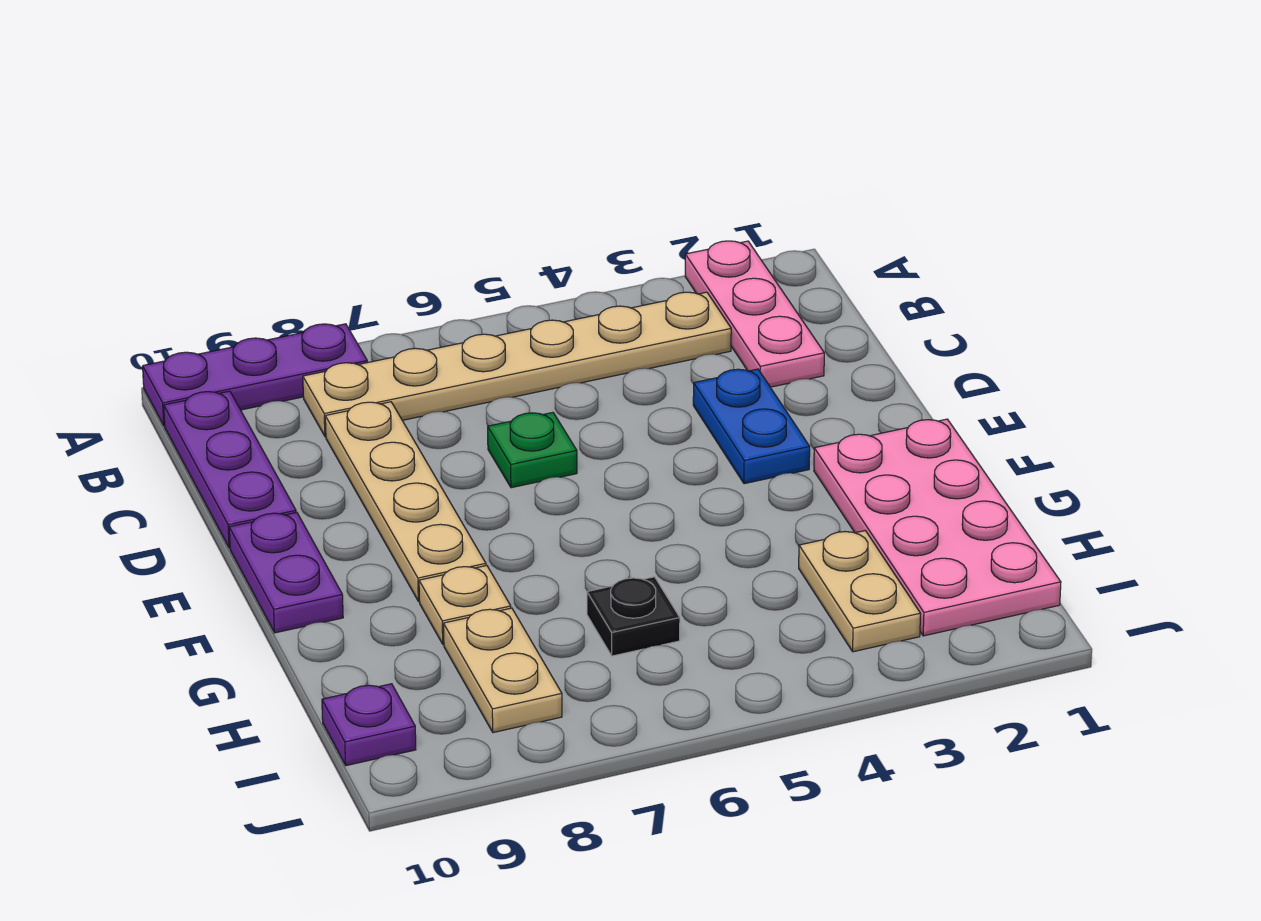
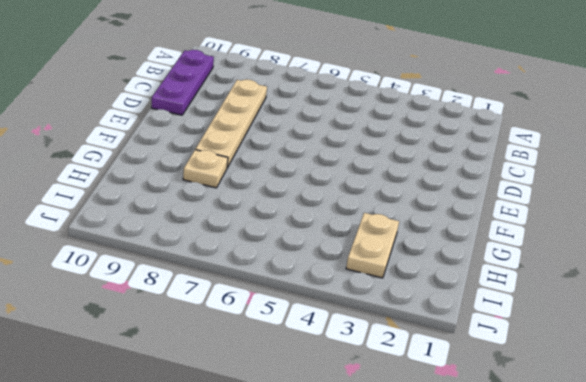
none -> pink plate A2:C2 level 1
none -> purple plate A8:A10 level 1
none -> tan plate B3:B8 level 1

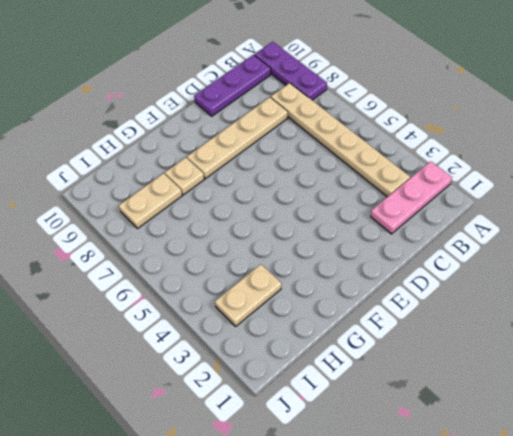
none -> blue plate D3:E3 level 1
none -> green plate D6 level 1
none -> purple plate E10:F10 level 1

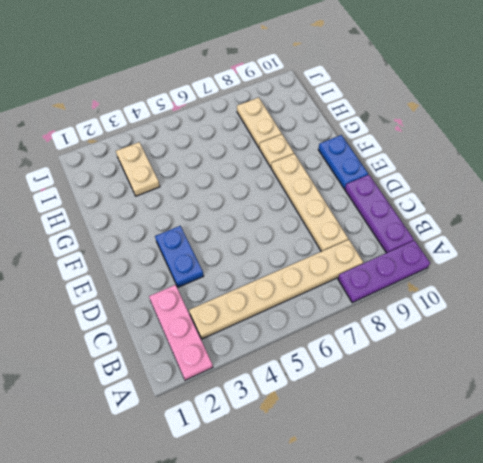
blue plate E10:F10 level 1 -> purple plate E10:F10 level 1
none -> green plate D6 level 1
none -> pink plate F1:I2 level 1
none -> black plate H6 level 1

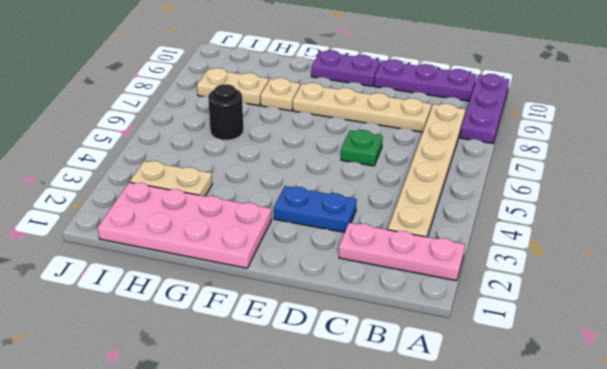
black round brick H6 level 1 -> black plate H6 level 1
none -> purple plate I10 level 1

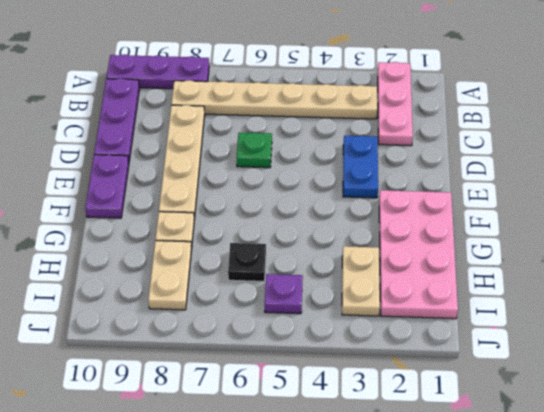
purple plate I5 level 1 -> purple plate I10 level 1

